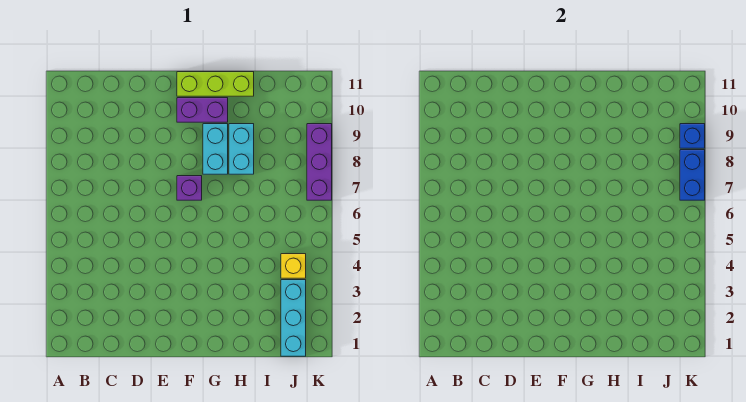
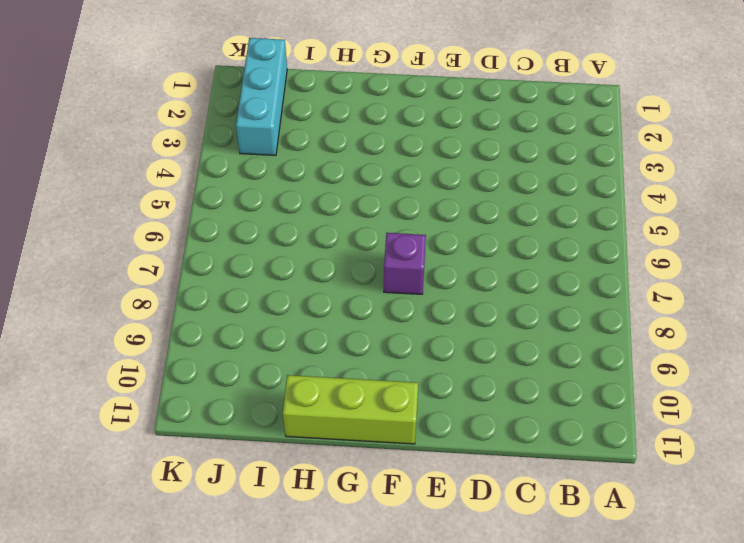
none -> purple brick F10:G10 level 1
none -> cyan brick G8:G9 level 1

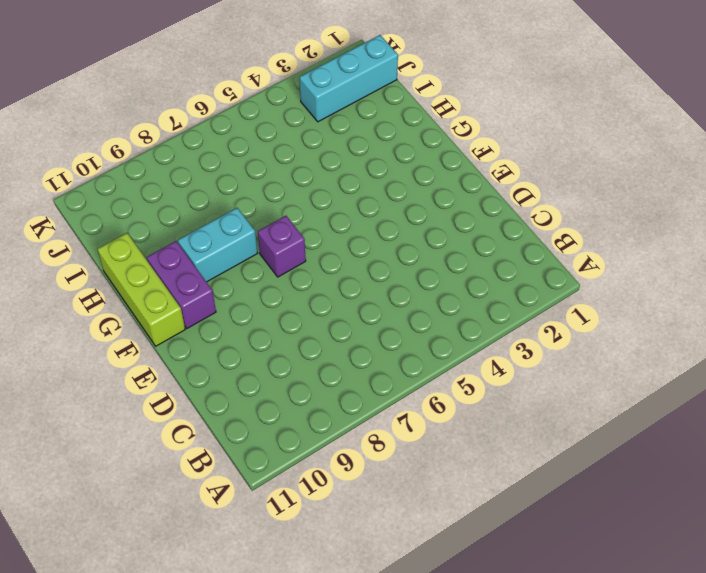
none -> cyan brick H8:H9 level 1
none -> yellow brick J4 level 1

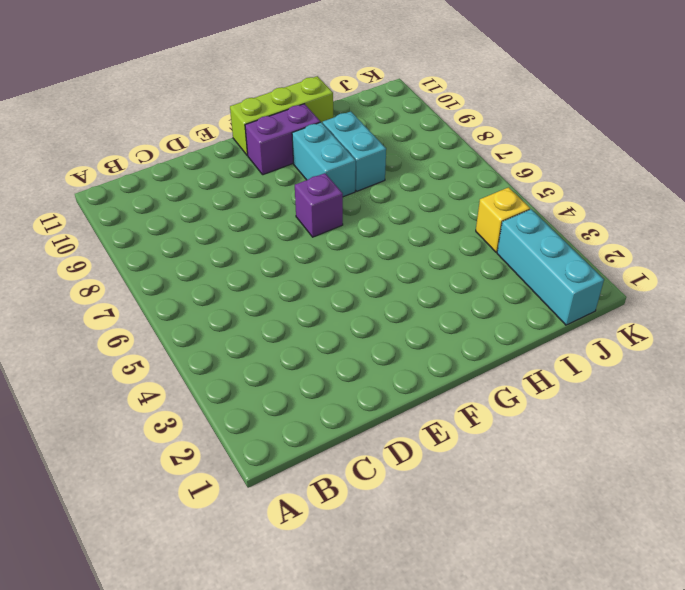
none -> purple brick K7:K9 level 1
none -> blue brick K7:K8 level 2

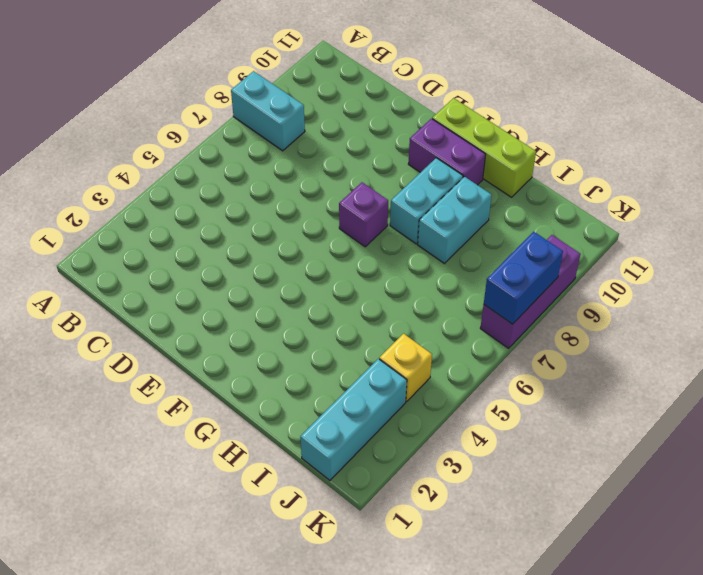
cyan brick A8:B8 level 1 -> none
none -> blue brick K9 level 2

